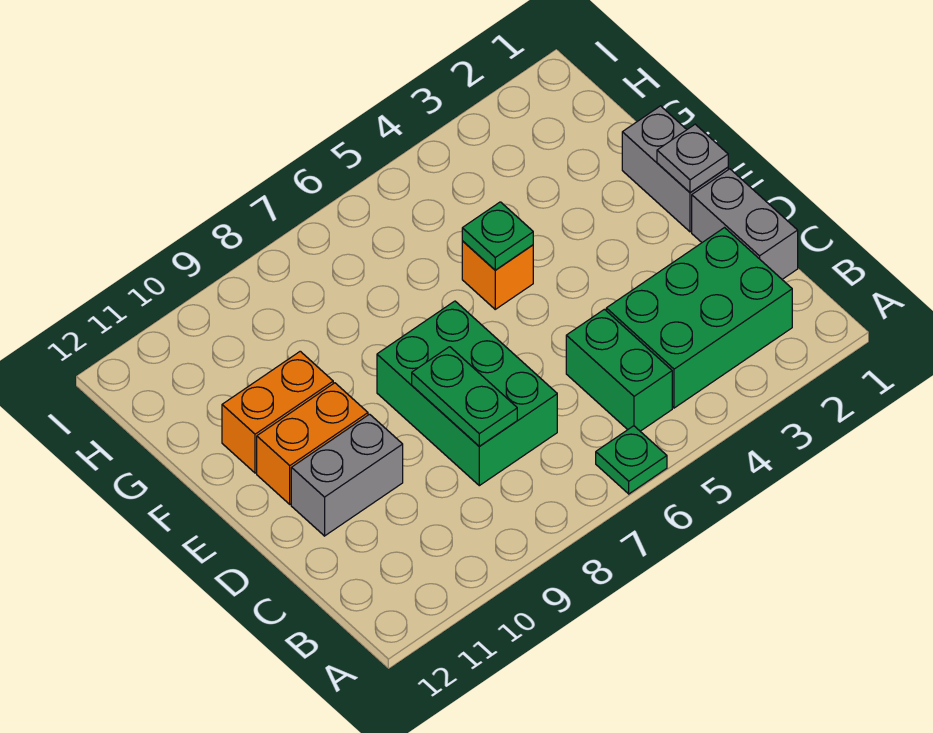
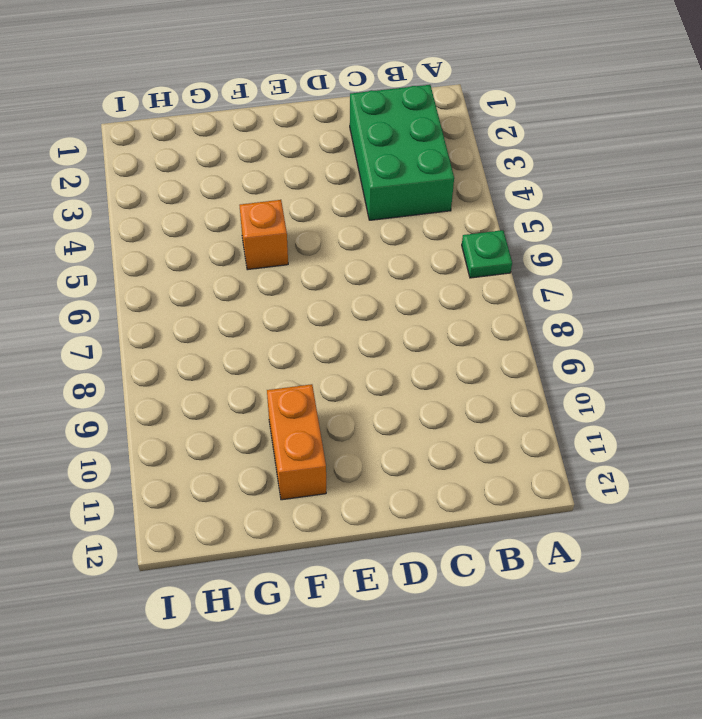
none -> green brick B5:C5 level 1
none -> grey brick C1:D1 level 1
none -> green brick C7:E8 level 1

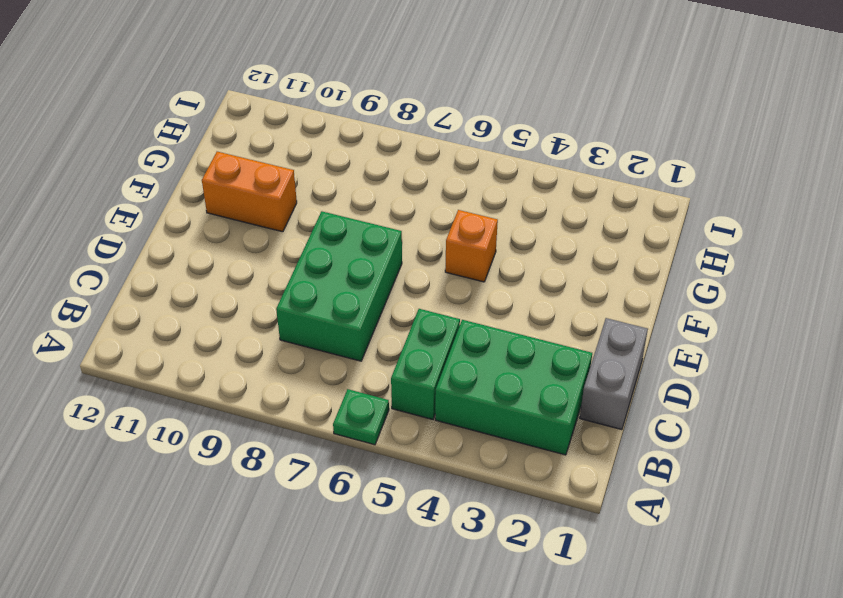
none -> grey brick D10:D11 level 1
none -> grey brick E1:F1 level 1
none -> orange brick E10:E11 level 1

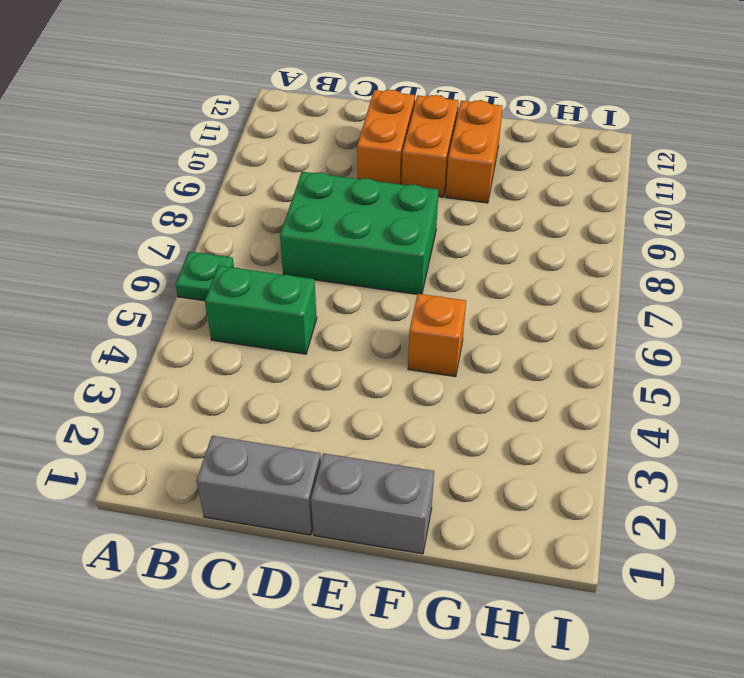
orange brick D10:D11 level 1 -> grey brick D10:D11 level 1
none -> green brick B2:C4 level 1
none -> green plate C8:D8 level 2
none -> grey plate E1 level 2

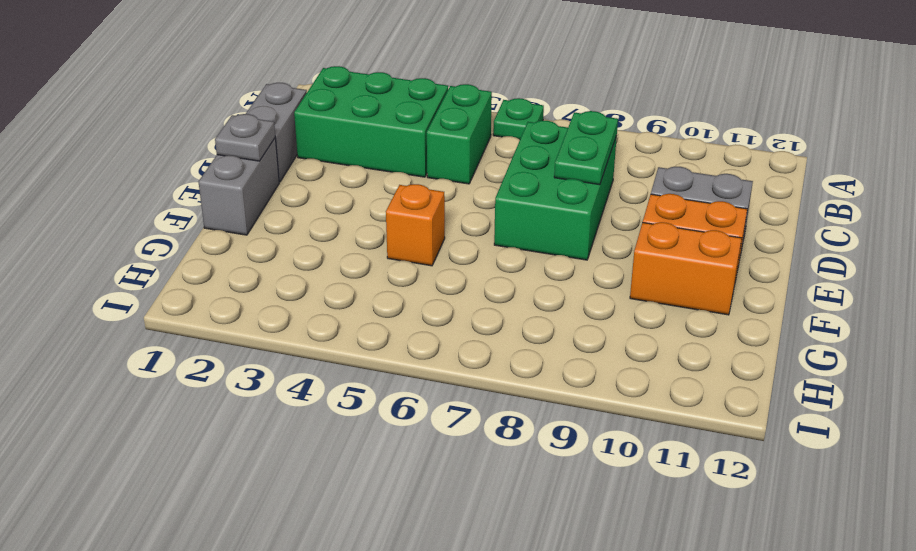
none -> green plate F5 level 2

